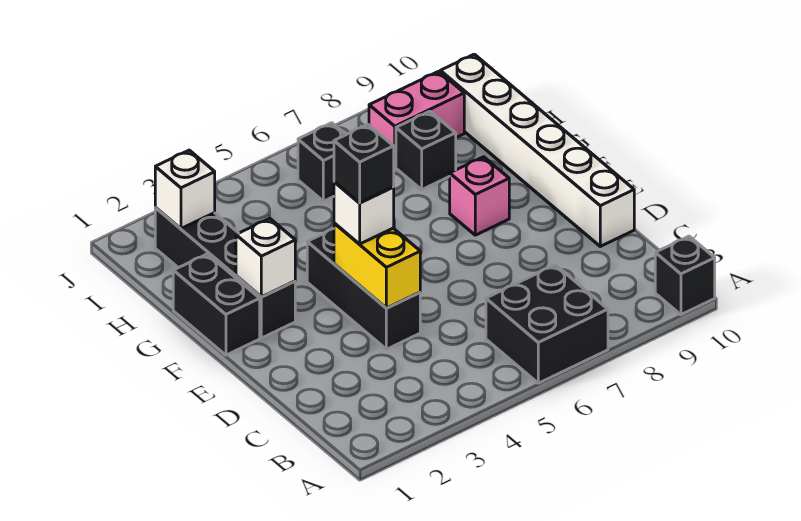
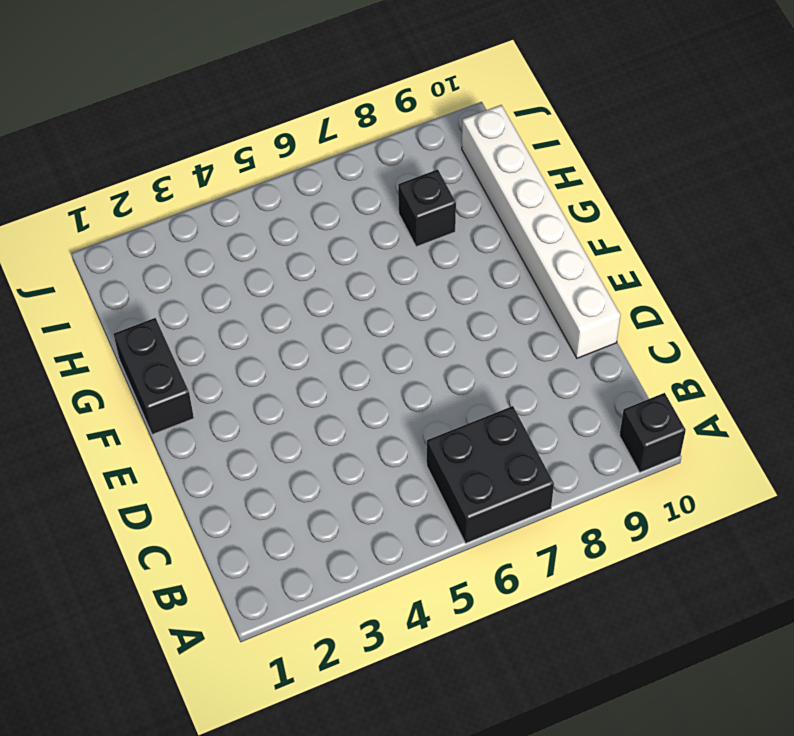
none -> black brick D4:F4 level 1
none -> black brick F2:I2 level 1
none -> pink brick F8 level 1

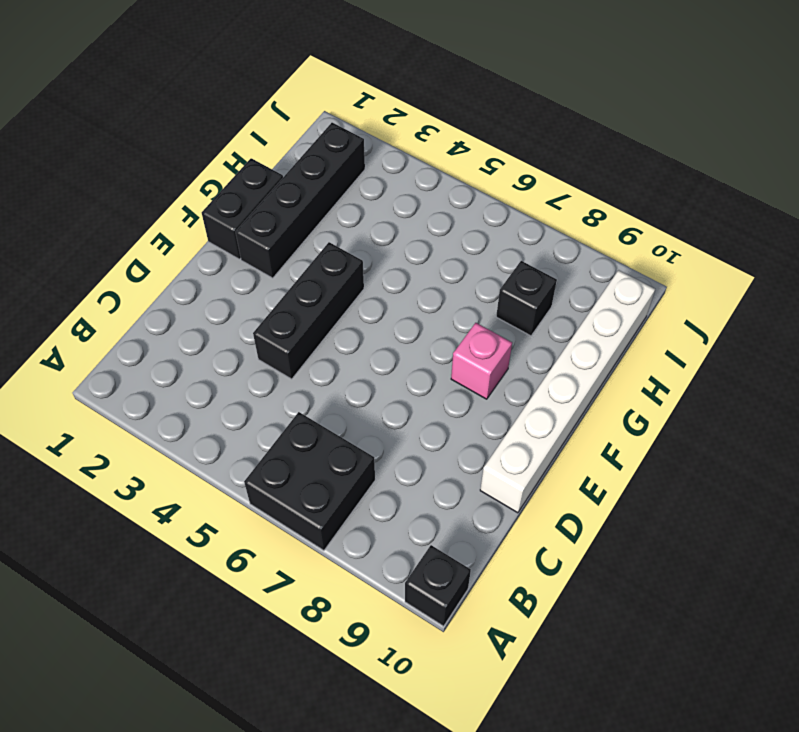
none -> black brick I6 level 1
none -> pink brick I8:I9 level 1
none -> yellow brick D4:E4 level 2

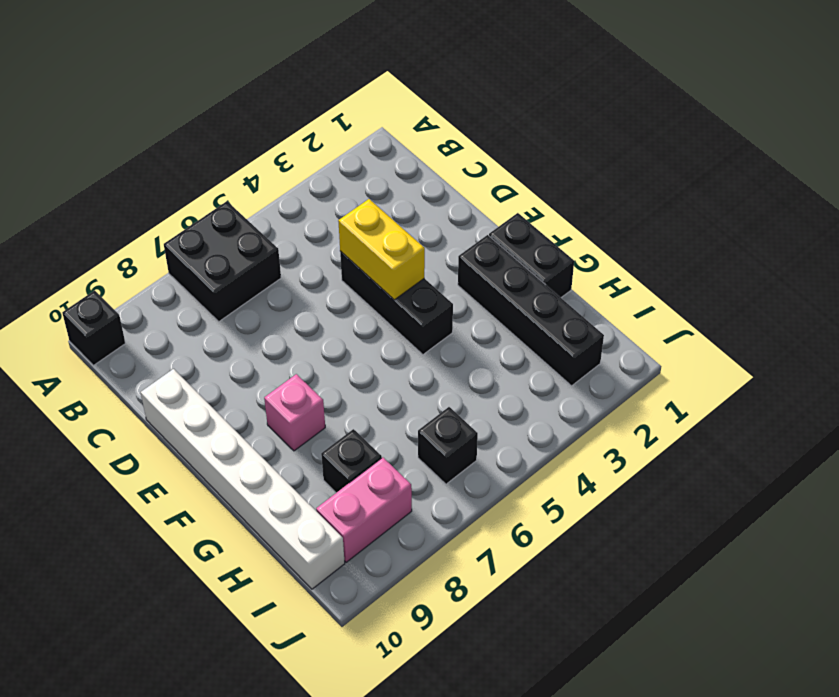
none -> white brick F2 level 2
none -> white brick I2 level 2
none -> white brick E4 level 3

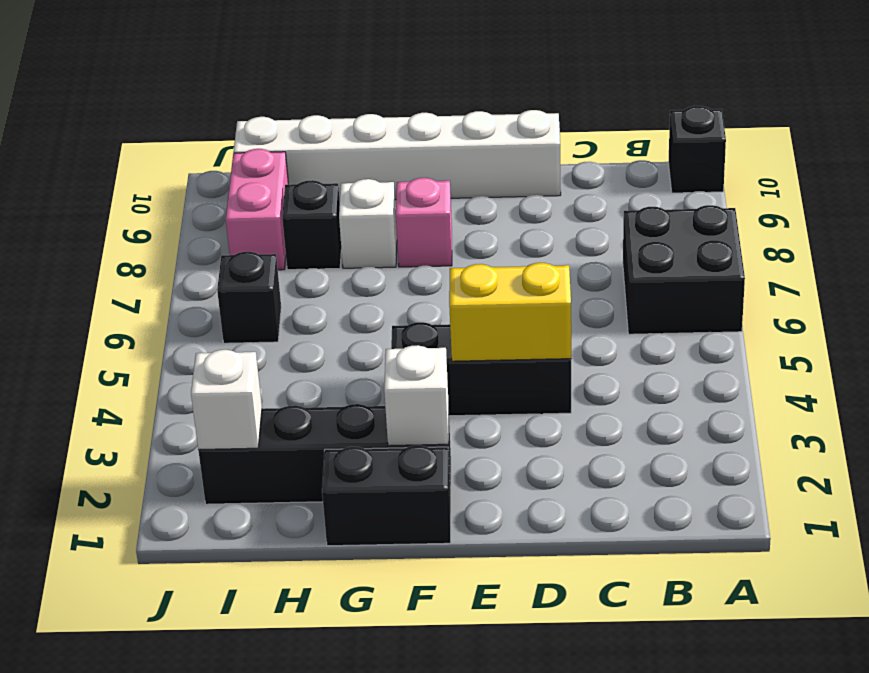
white brick G8 level 1 -> white brick E4 level 3
none -> black brick E4 level 4

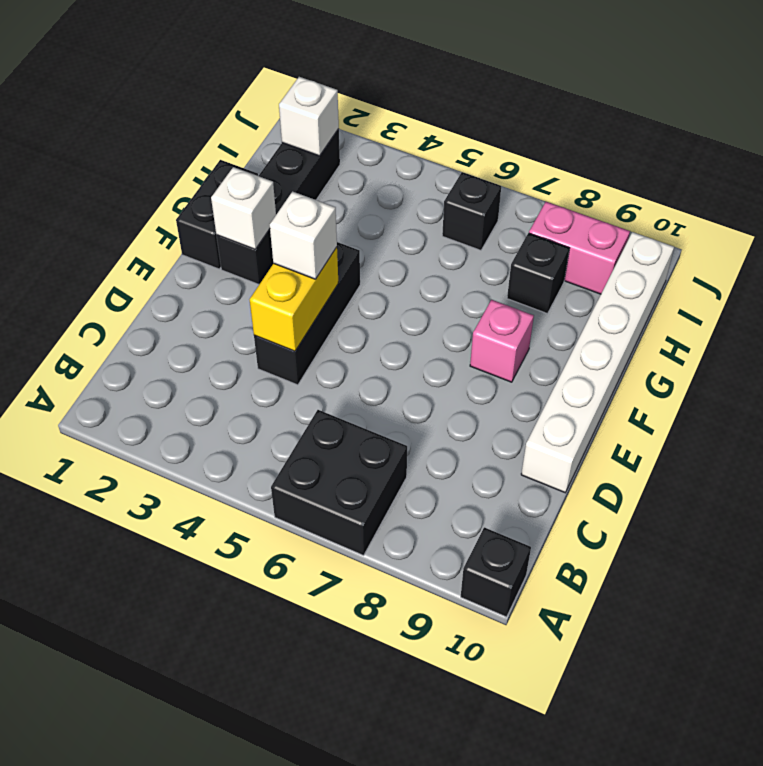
none -> black brick E4 level 4

